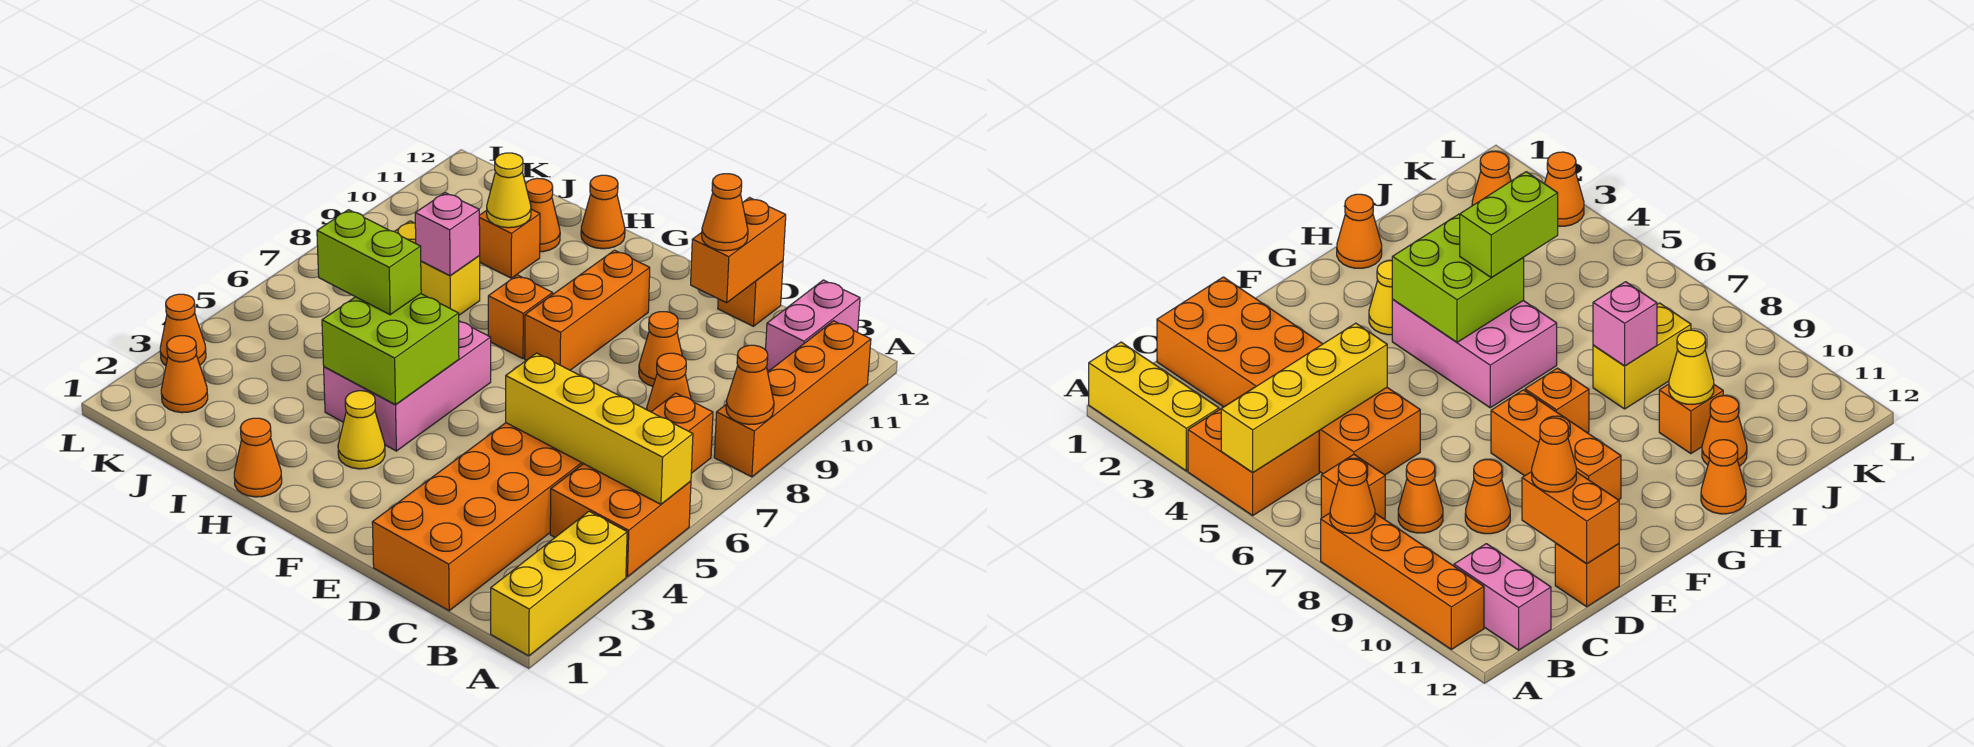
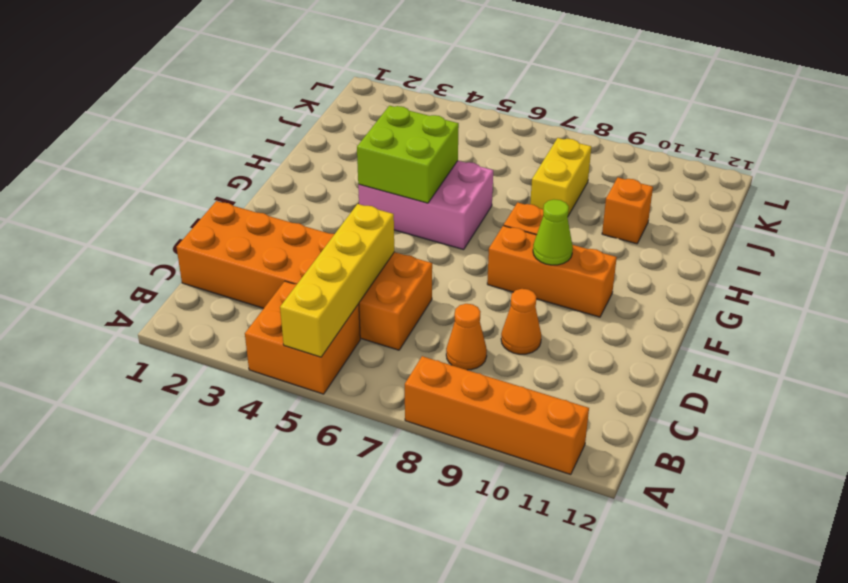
lime cone F9 level 2 -> none
none -> yellow brick A1:A3 level 1
none -> orange brick B7 level 1
none -> pink brick B11:B12 level 1

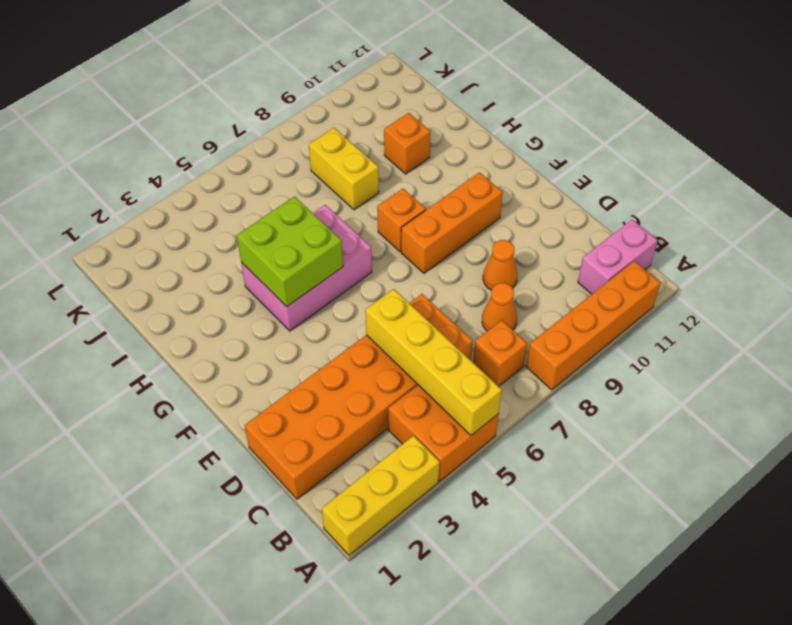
none -> orange brick D12 level 1
none -> yellow cone G3 level 1
none -> orange cone H1 level 1

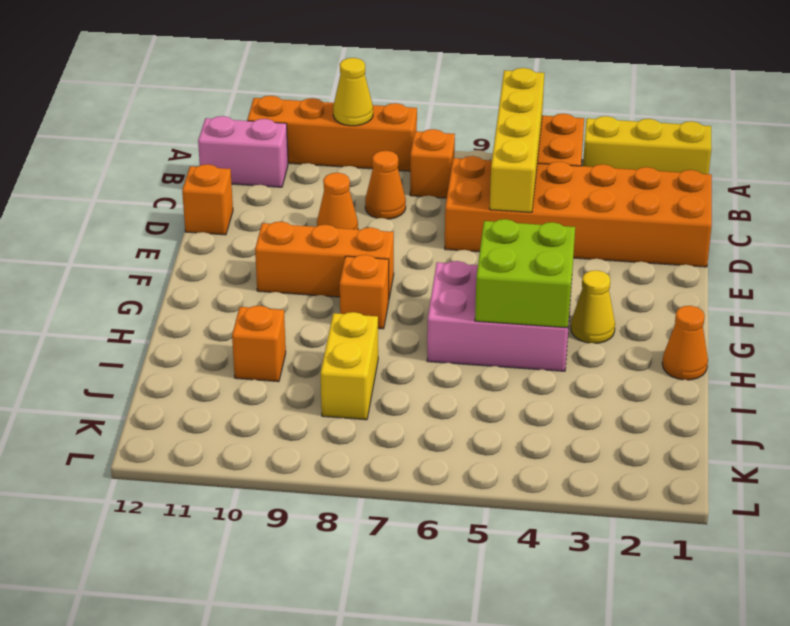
yellow cone A9 level 2 -> yellow cone I10 level 2
none -> orange cone H12 level 1
none -> orange cone I11 level 1
none -> orange cone K2 level 1

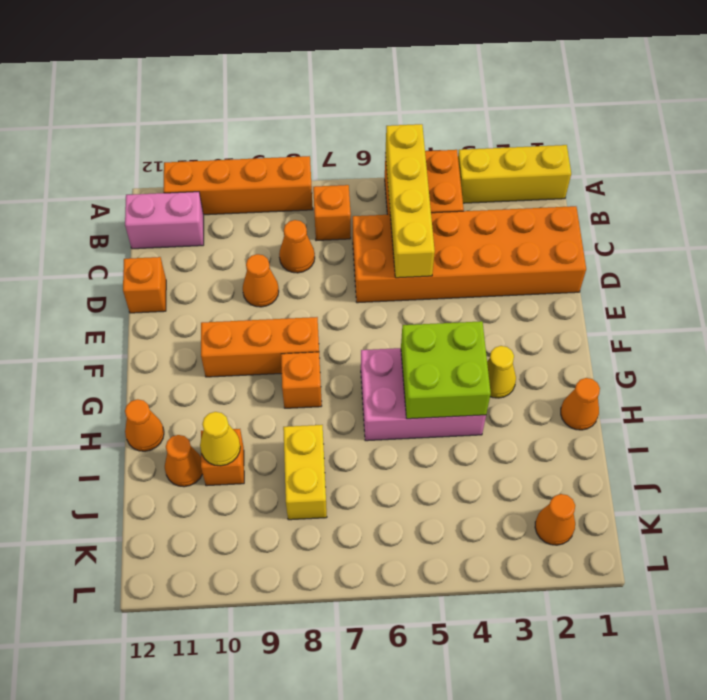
none -> orange cone L3 level 1
none -> orange cone A8 level 2
none -> orange brick D11:D12 level 2

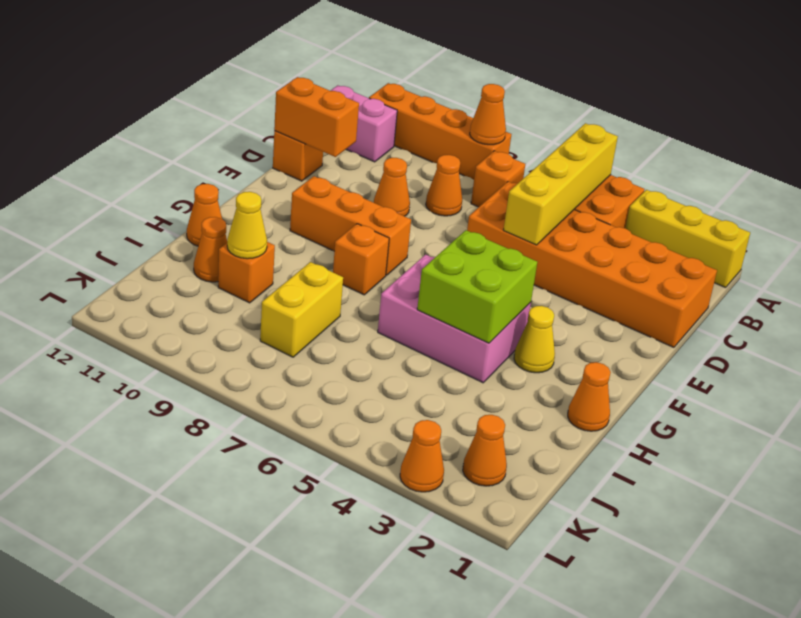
none -> pink brick I8 level 2
none -> orange cone D11 level 3
none -> lime brick H5:I5 level 3

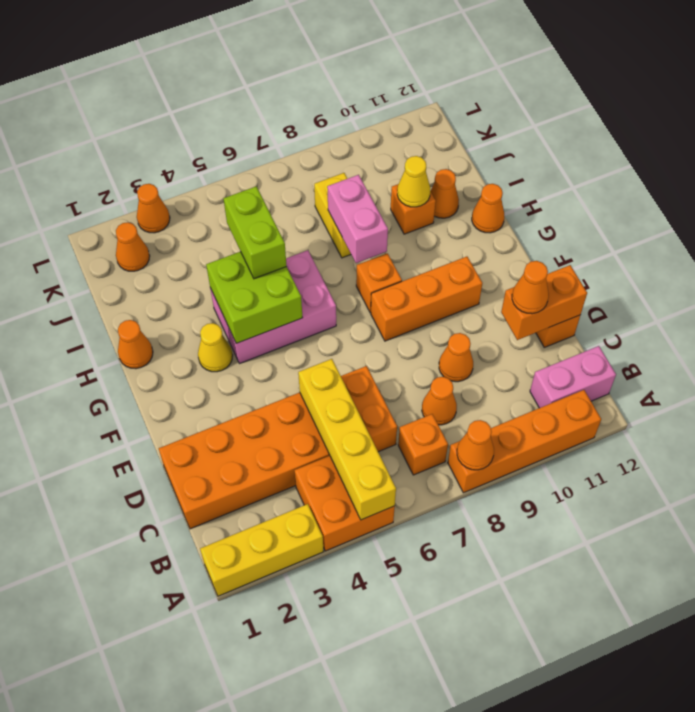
pink brick H8:I8 level 2 -> pink brick I8 level 2

